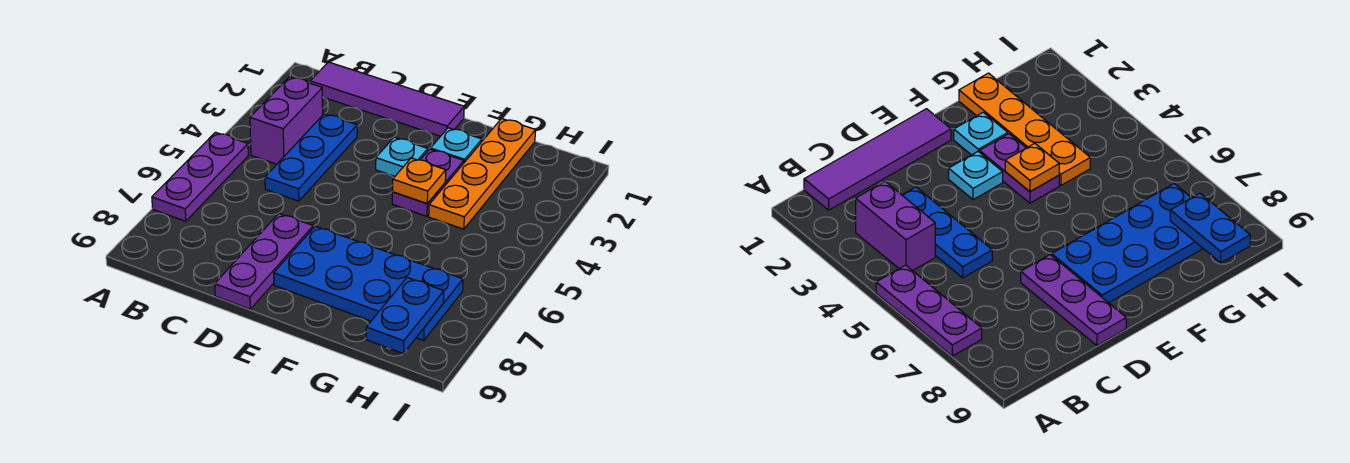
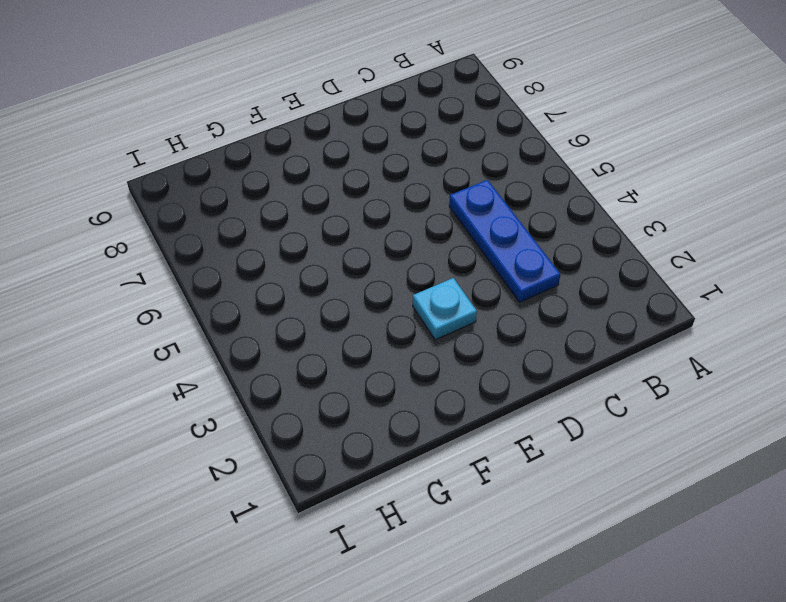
none -> purple plate A5:A7 level 1
none -> purple tile B1:E1 level 1
none -> purple brick B3:B4 level 1

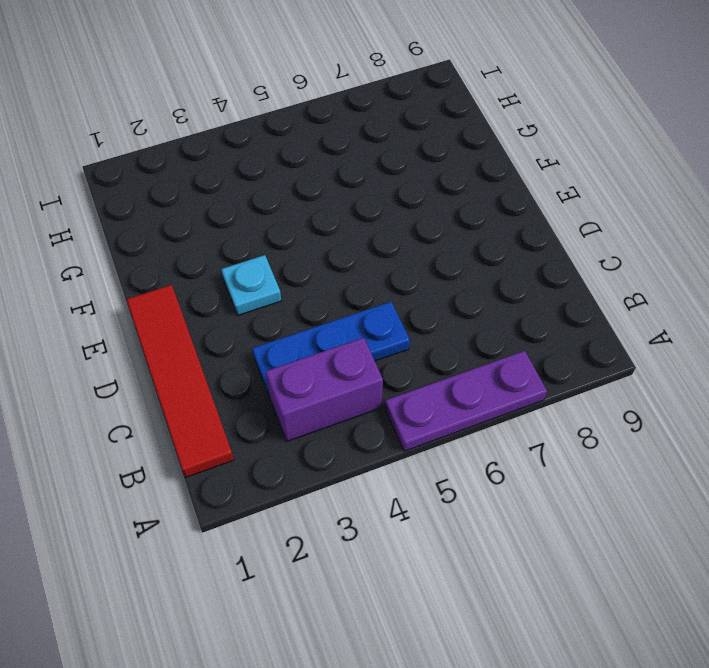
red tile B1:E1 level 1 -> purple tile B1:E1 level 1
none -> purple plate D7:D9 level 1
none -> blue plate E7:H8 level 1
none -> cyan plate F2 level 1

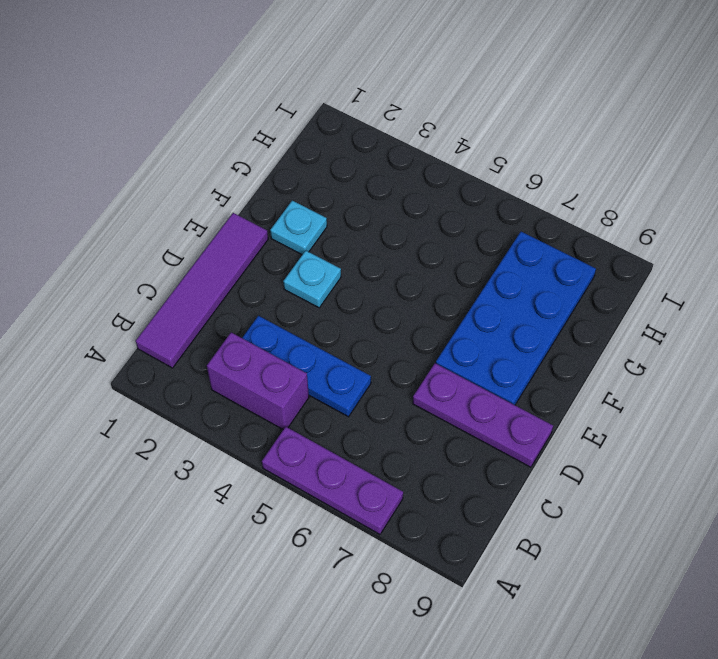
none -> purple plate F3:F4 level 1
none -> orange plate G1:G4 level 1
none -> orange plate F4 level 2

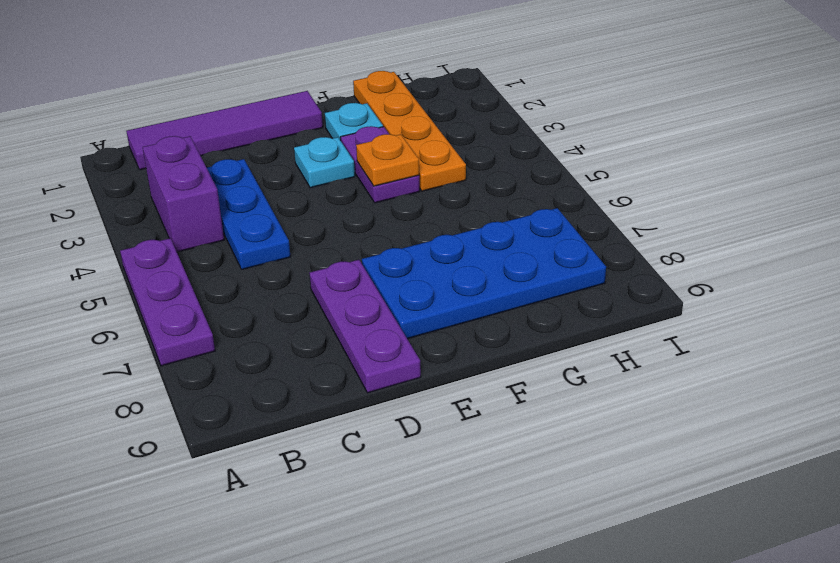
none -> blue plate H8:H9 level 2

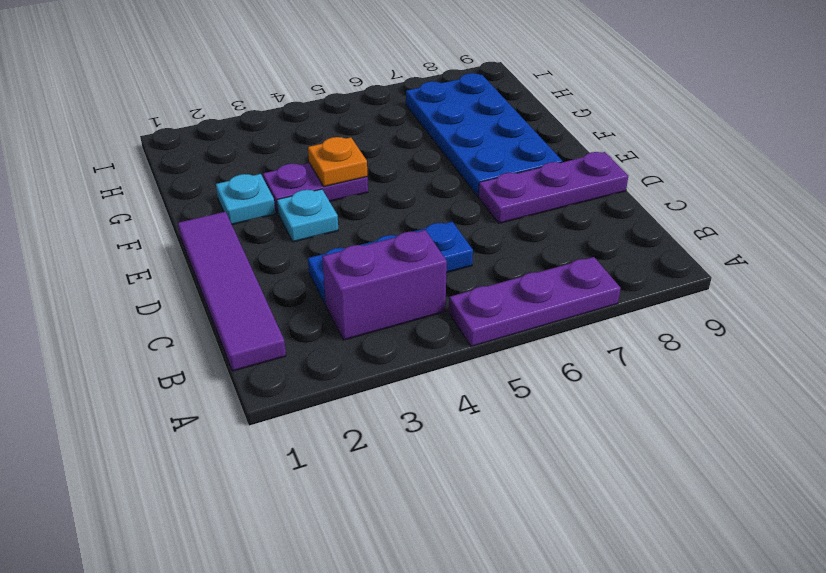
none -> orange plate G1:G4 level 1
none -> blue plate H8:H9 level 2

